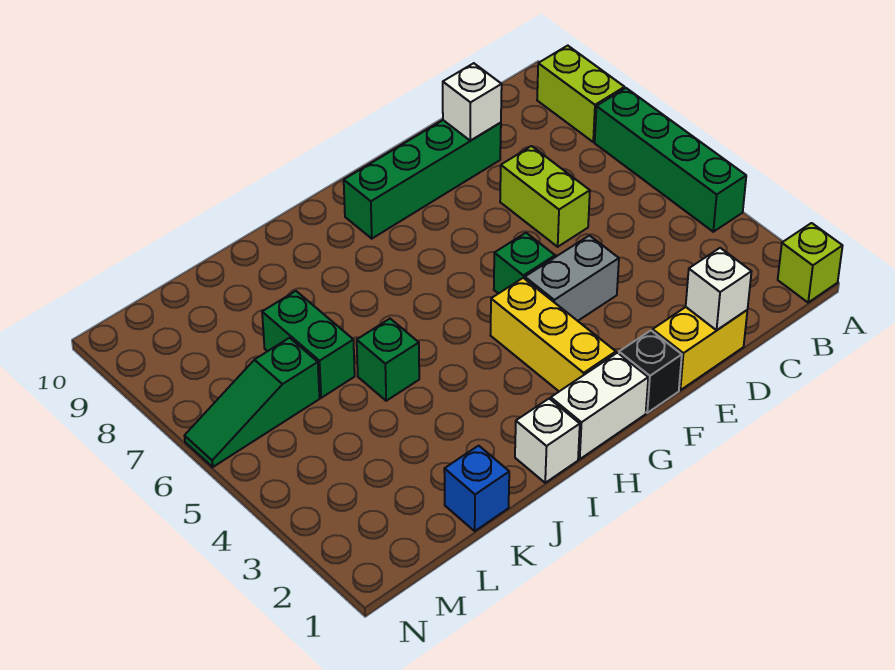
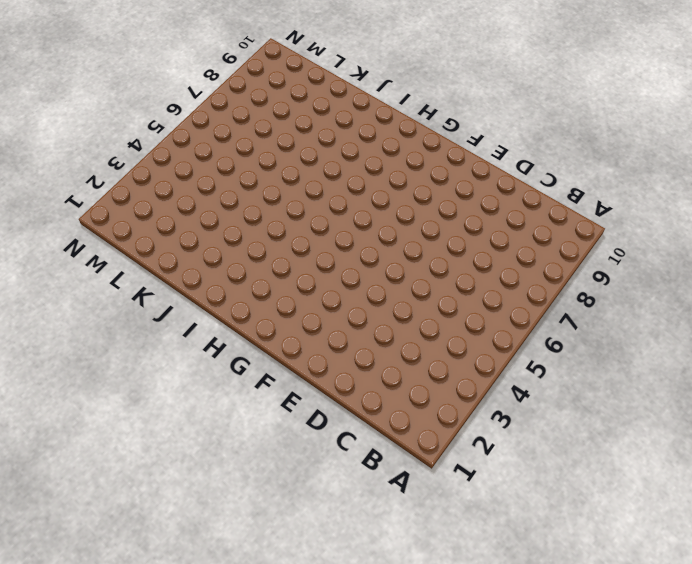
none -> lime brick A1 level 1
none -> green brick A4:A7 level 1
none -> lime brick A8:A9 level 1

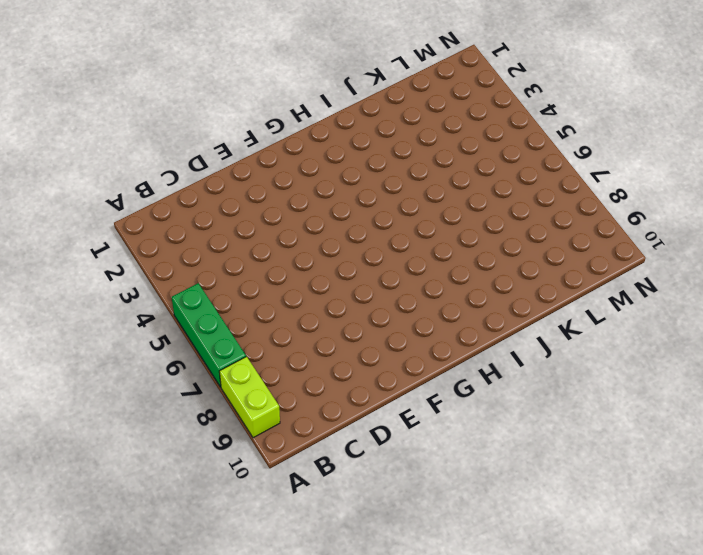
green brick A5:A7 level 1 -> green brick A4:A7 level 1
none -> lime brick A1 level 1
none -> yellow brick D1:E1 level 1
none -> lime brick D6:D7 level 1

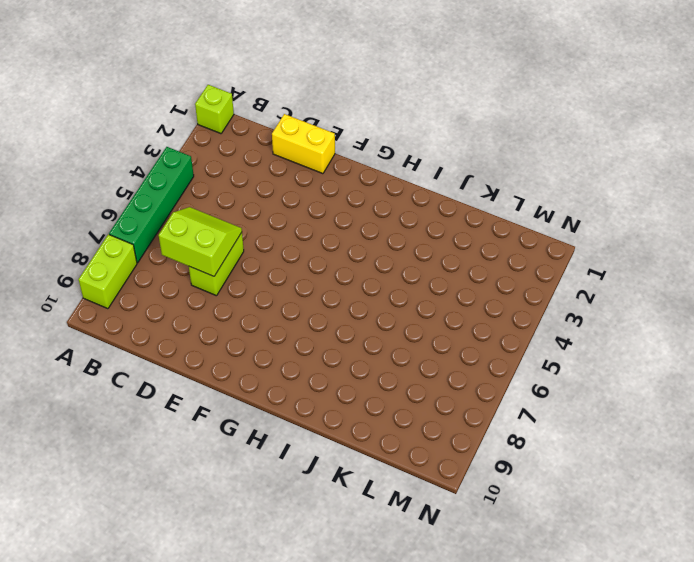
lime slope C6:D7 level 2 top 7 -> none
none -> green brick D9:G9 level 1
none -> grey brick E4:F4 level 1
none -> black brick F1 level 1

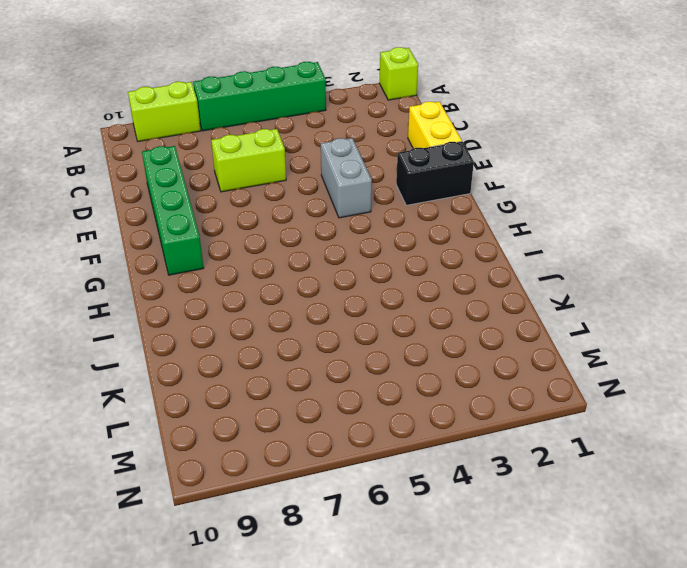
black brick F1:F2 level 1 -> black brick F1 level 1
none -> green brick F5 level 1
none -> white brick G1:H1 level 1
none -> yellow brick G2:G4 level 1

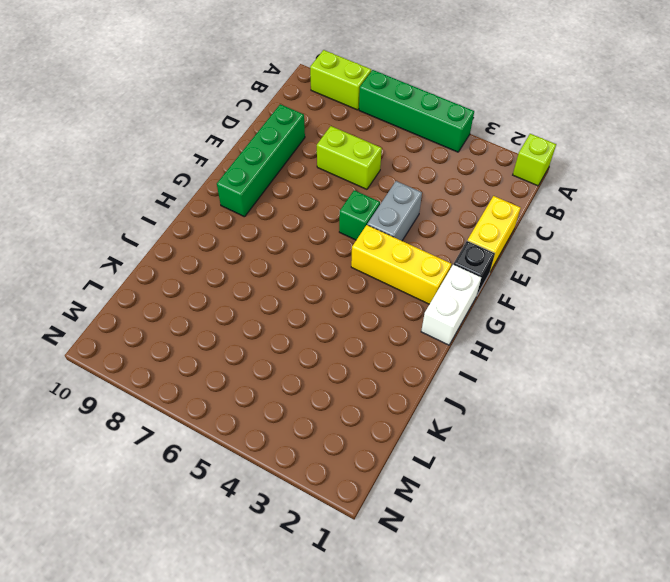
none -> white brick I1 level 1
none -> green brick J5 level 1
none -> blue brick K1 level 1

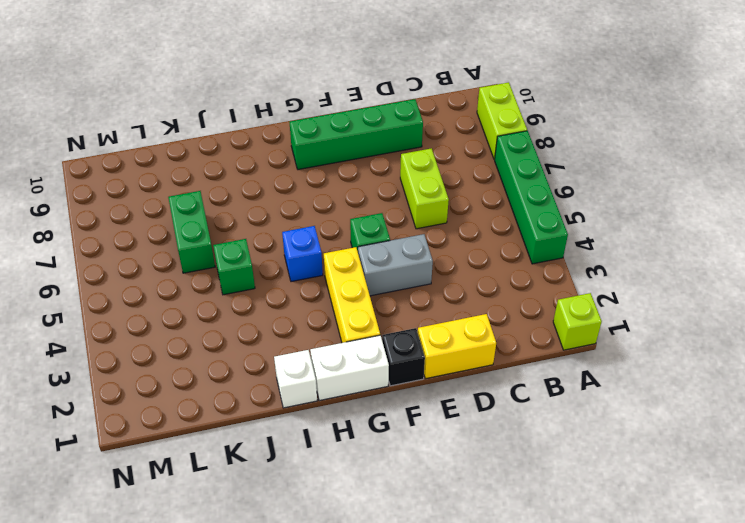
blue brick H5 level 1 -> blue brick K1 level 1
none -> green slope L6:N6 level 1 top L
none -> white brick D1 level 2
none -> white brick D9 level 2

